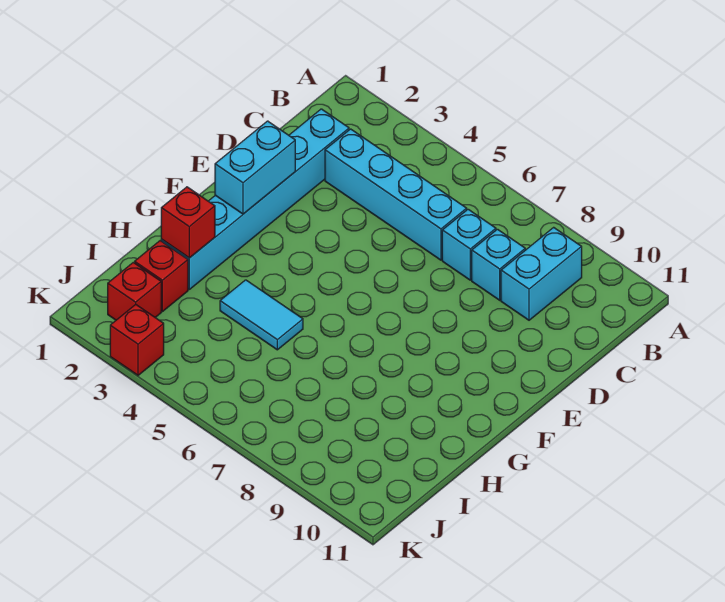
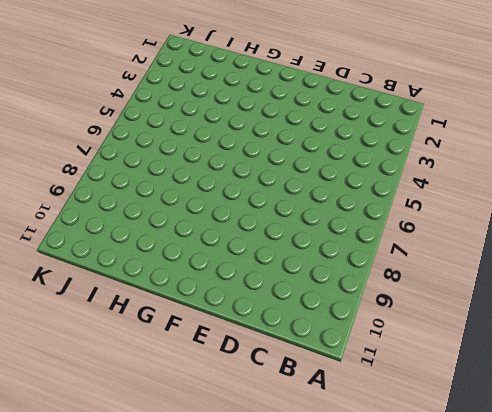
none -> cyan brick B9:C9 level 1
none -> cyan brick C2:H2 level 1

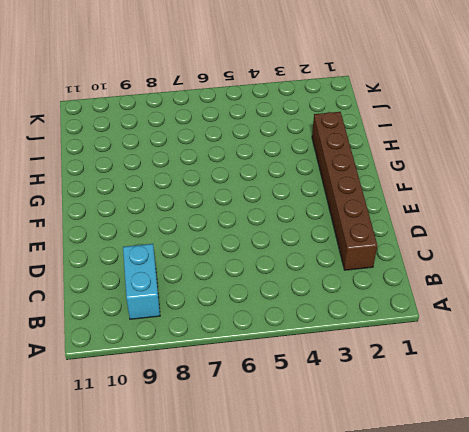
brown brick C2:H2 level 1 -> cyan brick C2:H2 level 1
none -> cyan brick C3:C6 level 1
none -> cyan brick C7 level 1

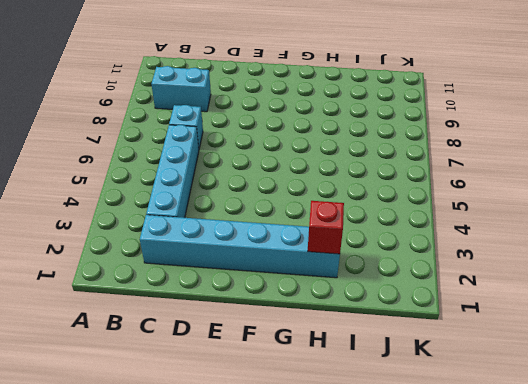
none -> cyan brick C8 level 1
none -> cyan tile H4:H5 level 1

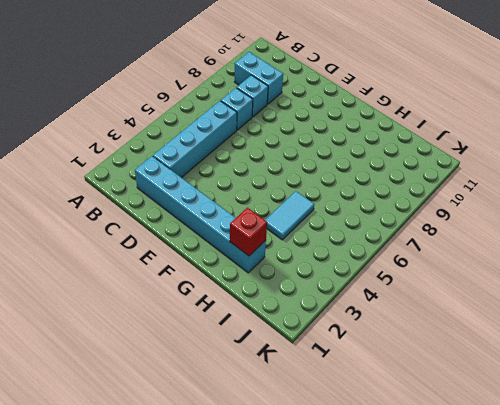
none -> red brick I2 level 1
none -> red brick J2 level 1

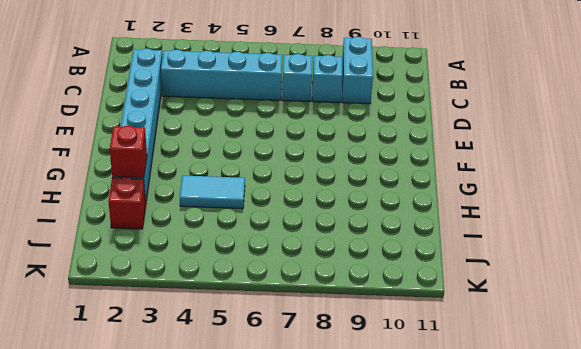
none -> red brick J2 level 1
none -> red brick K3 level 1

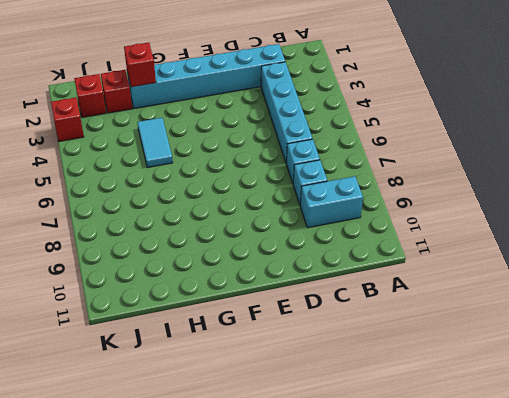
none -> cyan brick E2:F2 level 2

